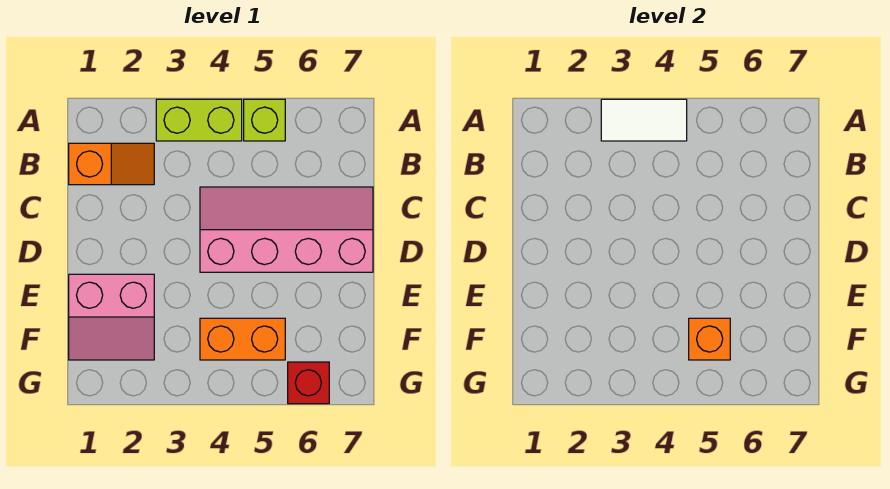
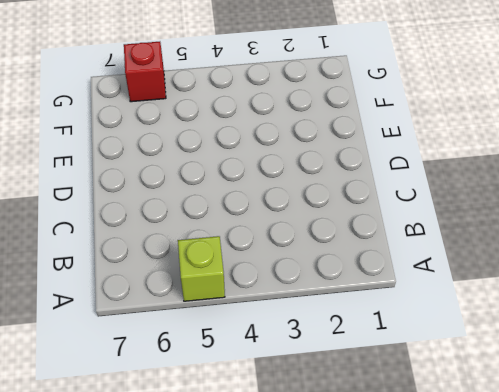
none -> lime brick A3:A4 level 1
none -> orange slope B1:B2 level 1 top 1

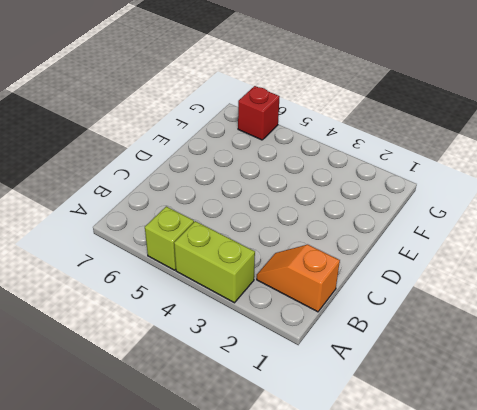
none -> pink slope C4:D7 level 1 top D
none -> pink slope E1:F2 level 1 top E

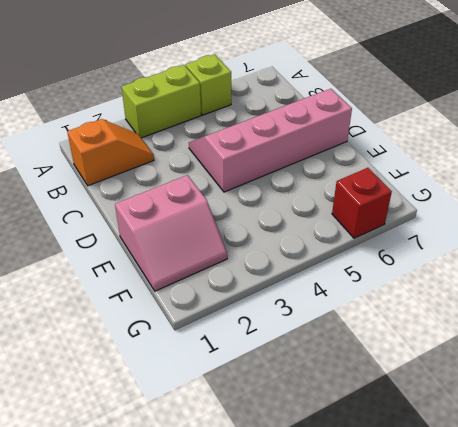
none -> orange brick F4:F5 level 1
none -> white tile A3:A4 level 2

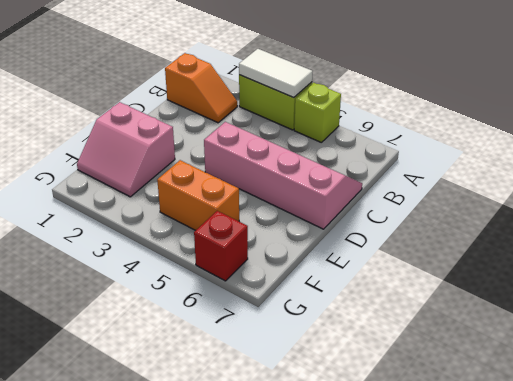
none -> orange brick F5 level 2

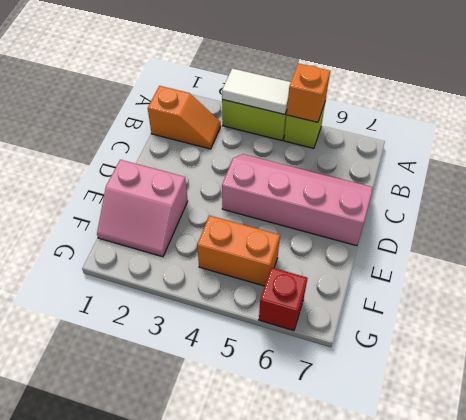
orange brick A5 level 2 -> orange brick F5 level 2

